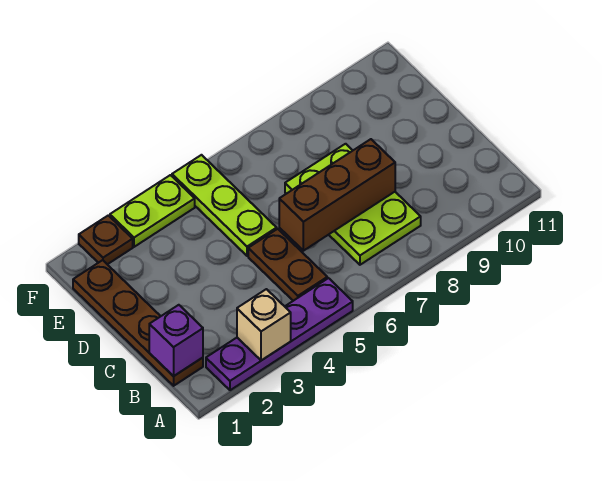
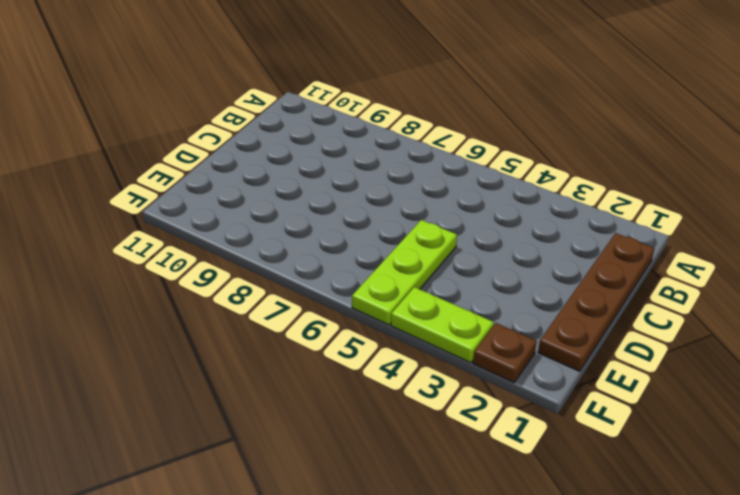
none -> purple plate A2:A5 level 1
none -> brown plate B5:C5 level 1

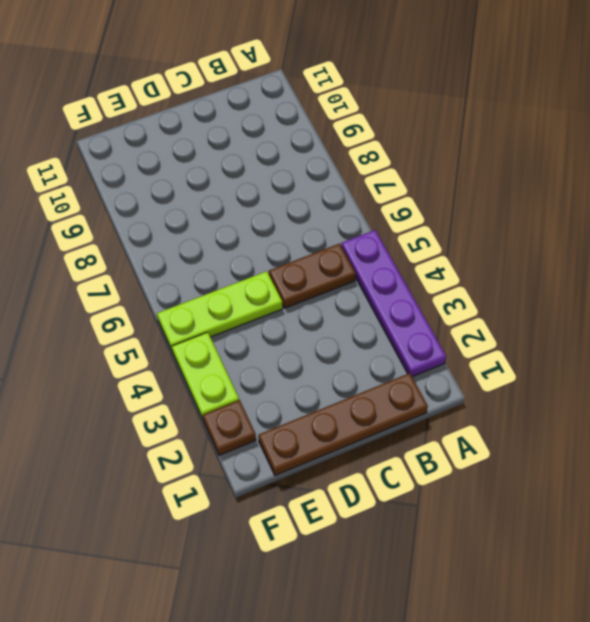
none -> lime plate B7:D8 level 1
none -> tan brick A3 level 2

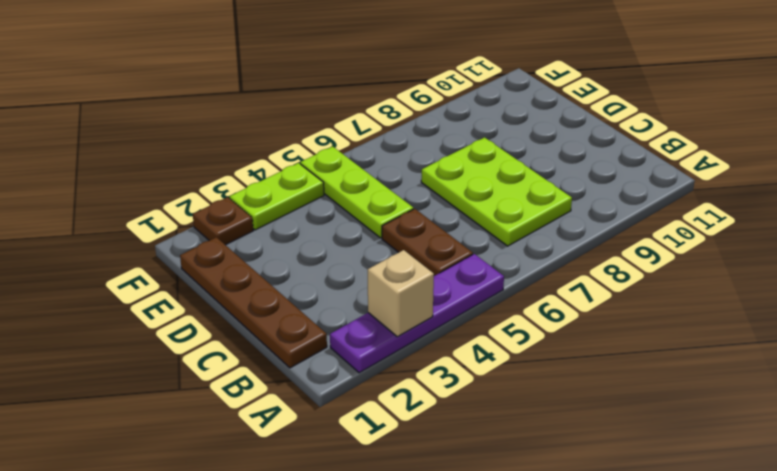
none -> purple brick B1 level 2
none -> brown brick C6:C8 level 2

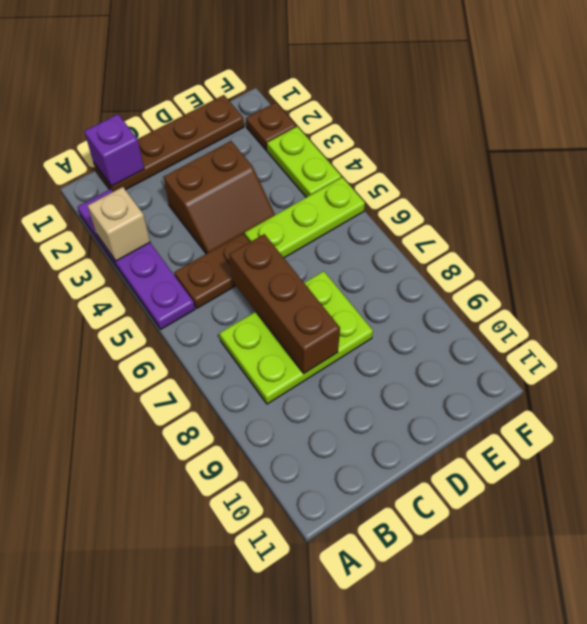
brown slope C3:D4 level 1 top 3 -> none

